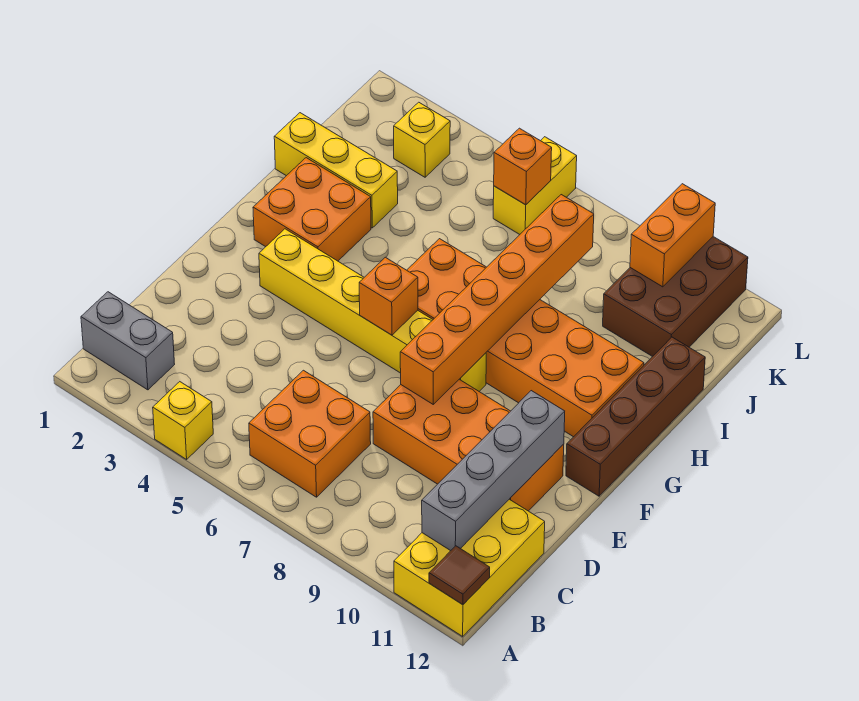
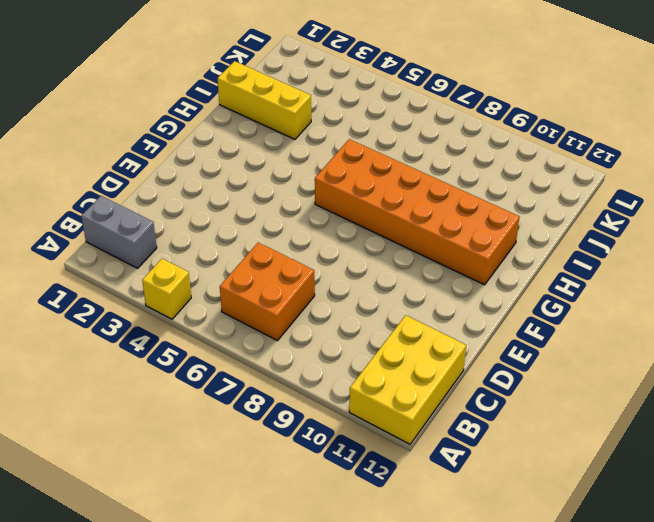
none -> orange brick D8:E11 level 1
none -> yellow brick F3:F8 level 1
none -> brown brick F12:I12 level 1

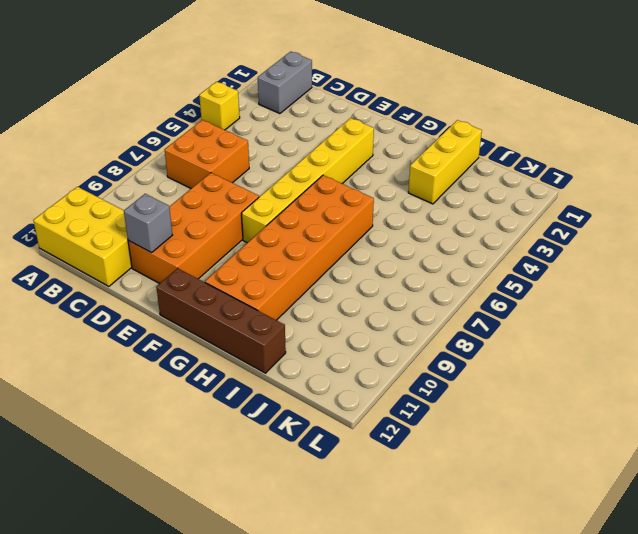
grey brick D11 level 2 -> grey brick B11:E11 level 2
none -> orange brick G2:H3 level 1
none -> brown brick J10:L11 level 1
none -> yellow brick K3 level 1

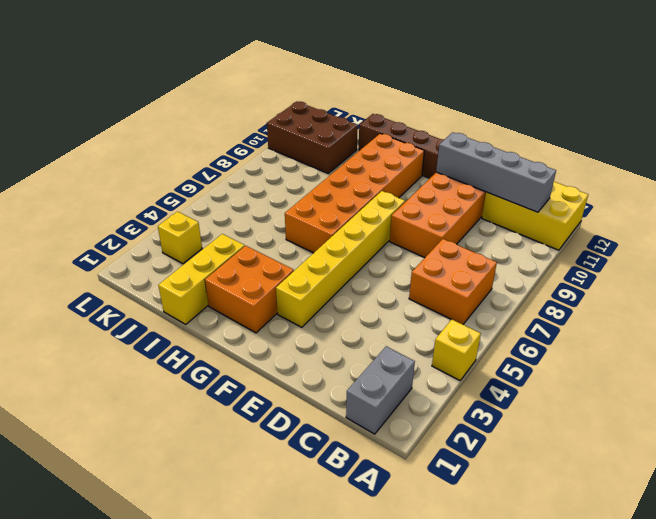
none -> yellow brick K6:L6 level 1
none -> brown tile A12 level 2
none -> orange brick E8:J8 level 2

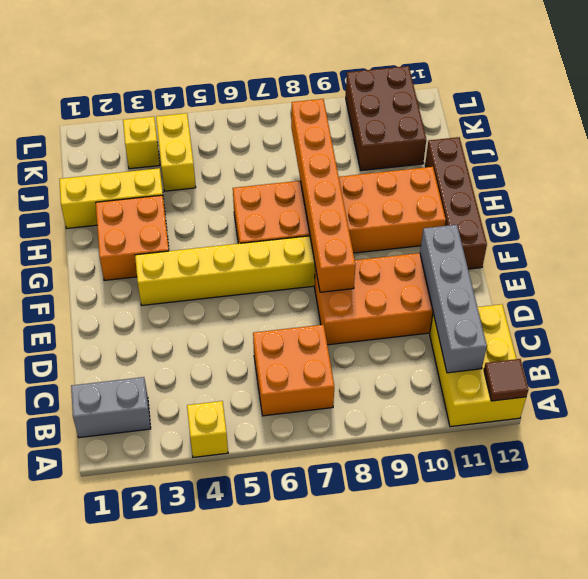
yellow brick J4:K4 level 1 -> yellow brick K6:L6 level 1
none -> orange brick F6 level 2
none -> orange brick K6 level 2
none -> orange brick K10:L10 level 2

